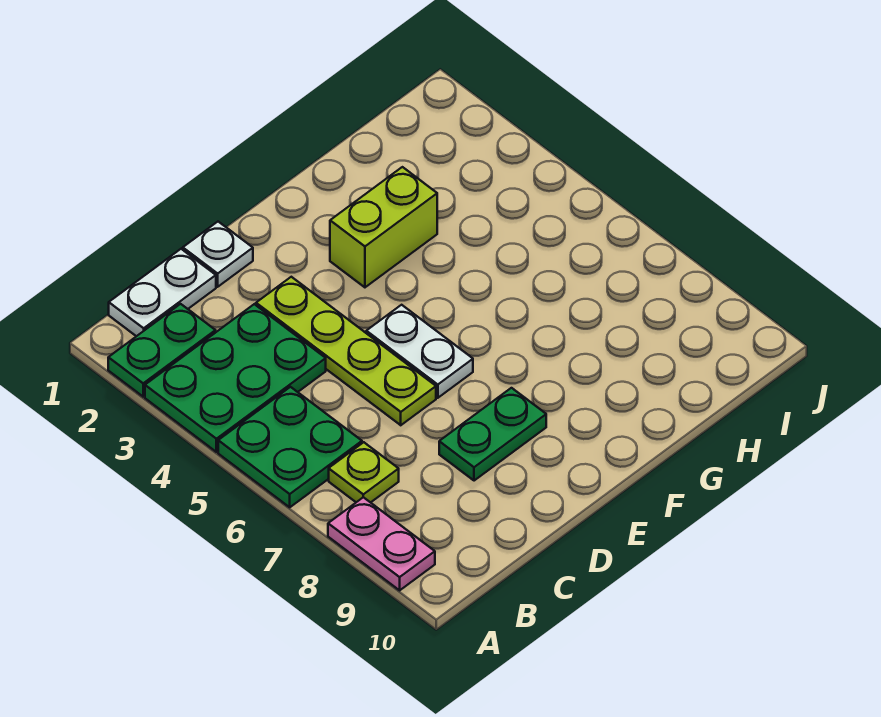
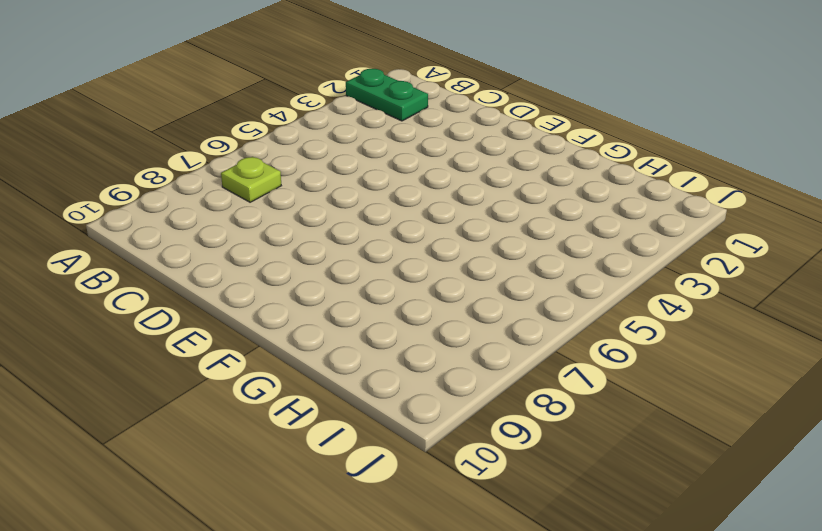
none -> green plate A3:C4 level 1
none -> green plate A5:B6 level 1

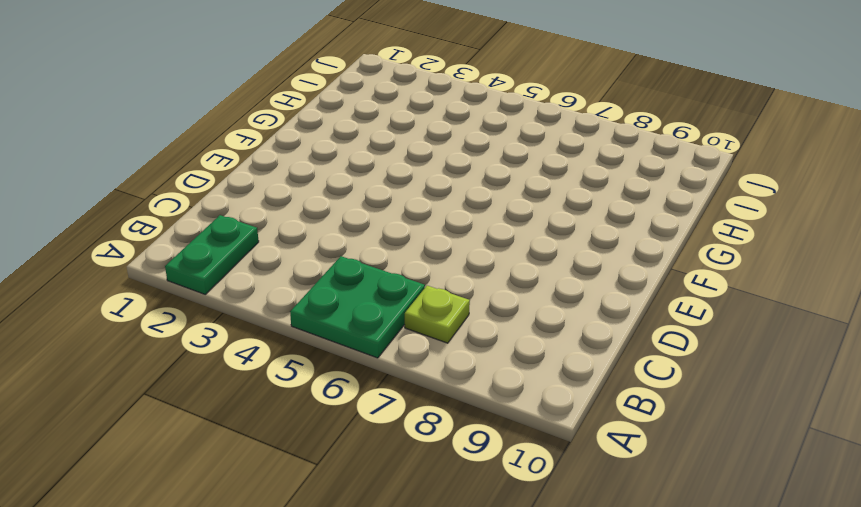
none -> green plate A3:C4 level 1
none -> pink plate A8:A9 level 1

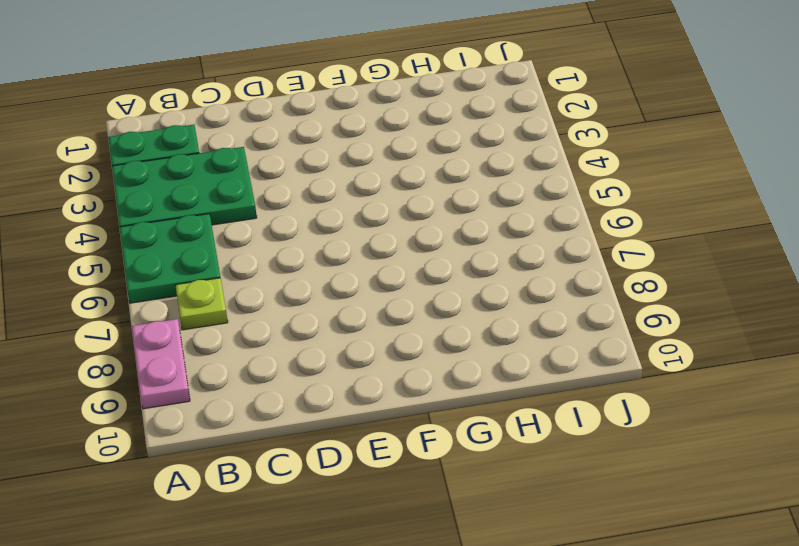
none -> white plate B1:C1 level 1
none -> white plate D1 level 1

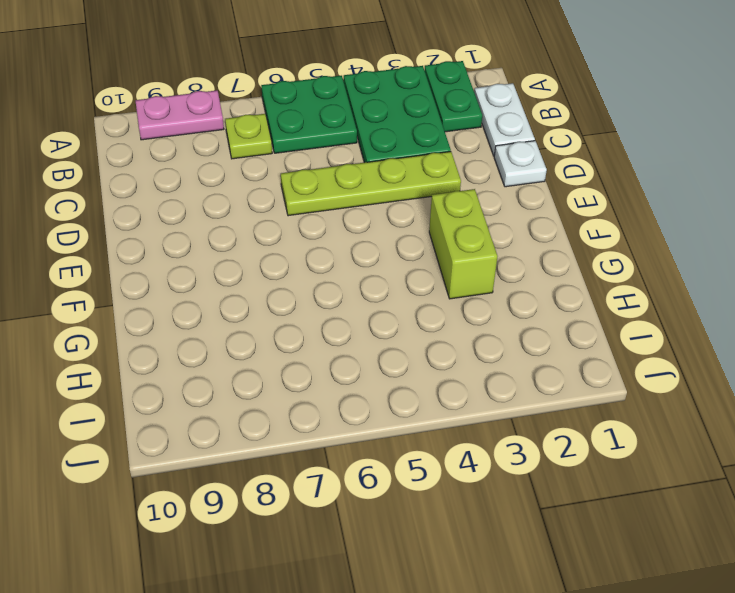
none -> green plate D8:E8 level 1
none -> white plate E5:E6 level 1

